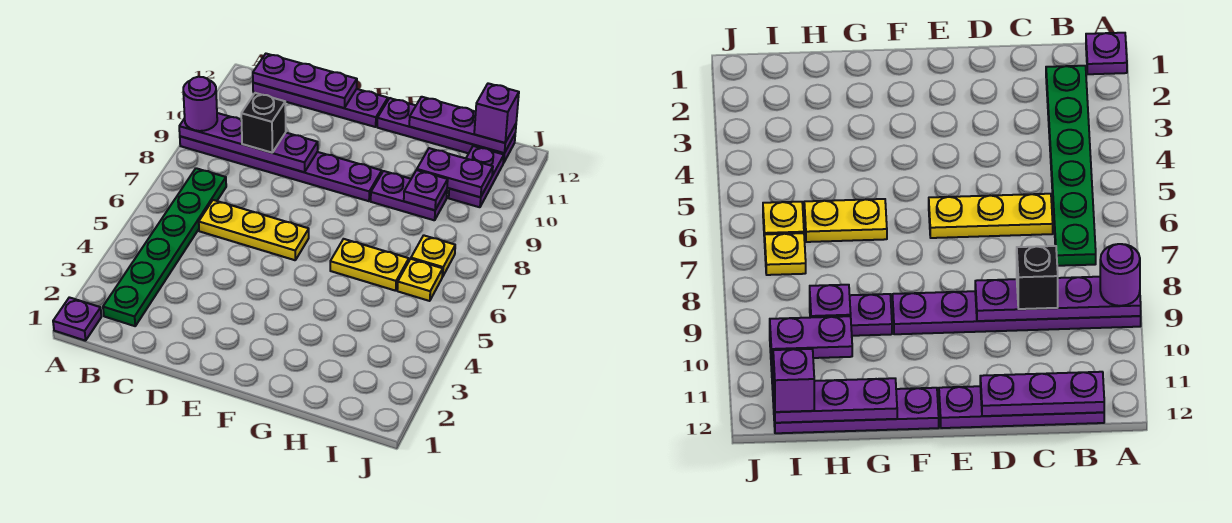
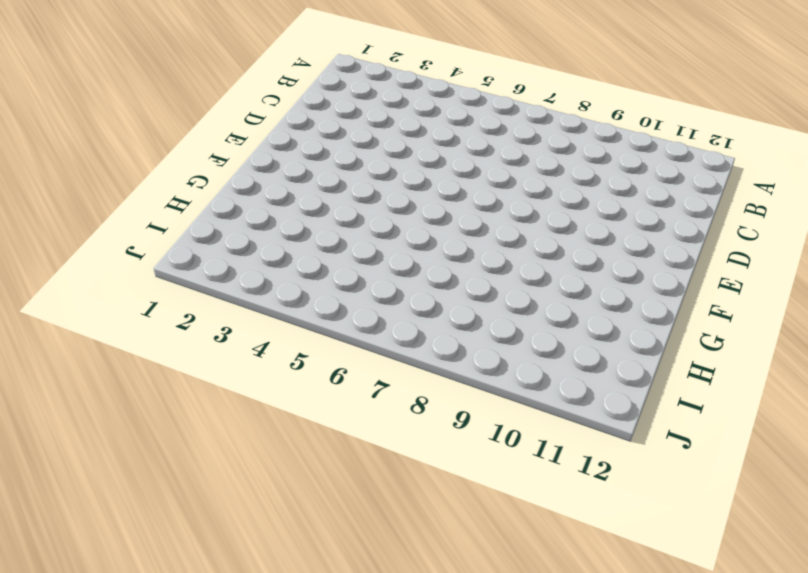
none -> purple plate A1 level 1
none -> purple plate A9:F9 level 1
none -> green plate B2:B7 level 1

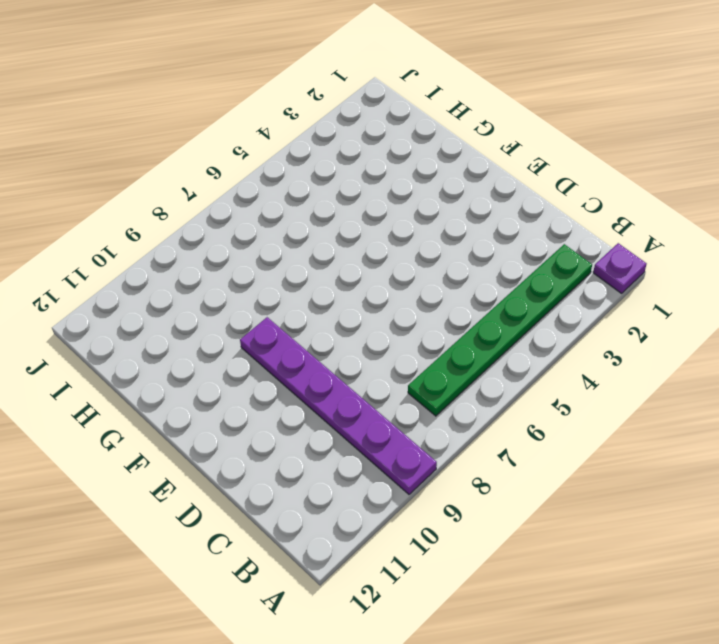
none -> purple plate B12:E12 level 1
none -> yellow plate C6:E6 level 1
none -> purple plate F12:I12 level 1

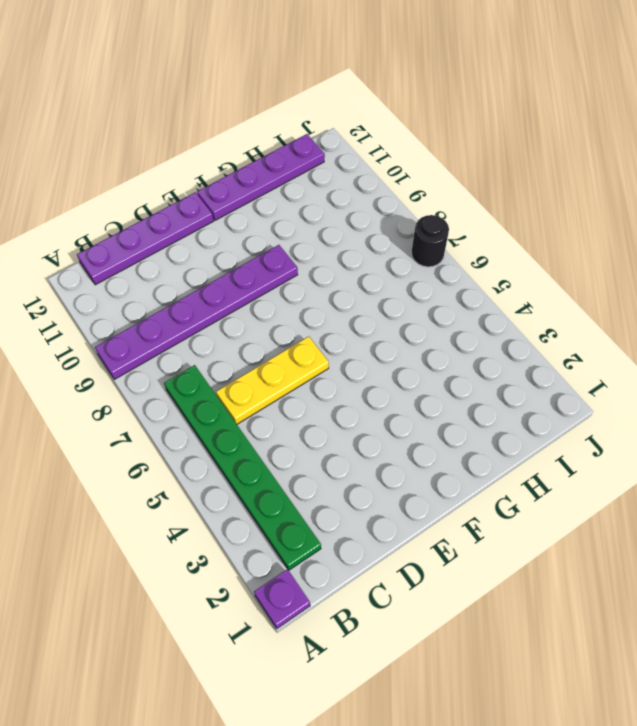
black round brick J7 level 1 -> none
none -> yellow plate G6:H6 level 1
none -> purple plate G9:H9 level 1
none -> yellow plate I6 level 1

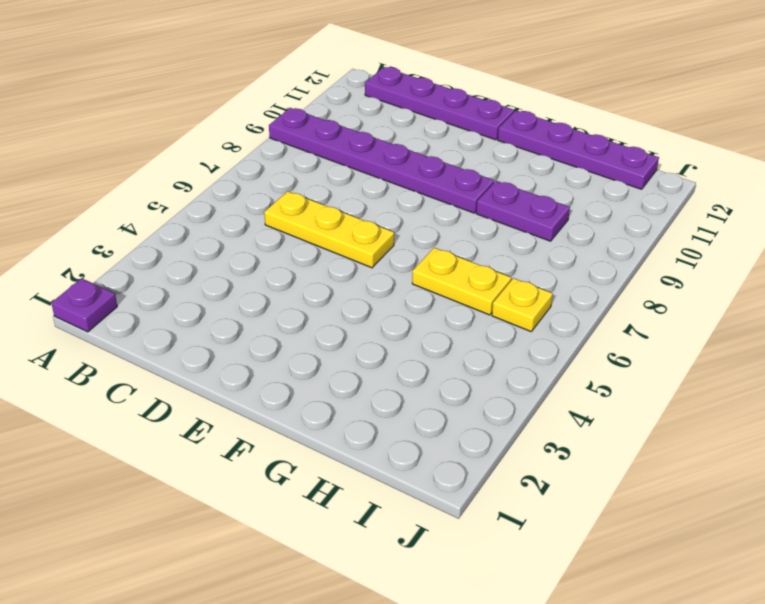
none -> green plate B2:B7 level 1
none -> yellow plate I7 level 1
none -> purple plate I10:I11 level 1

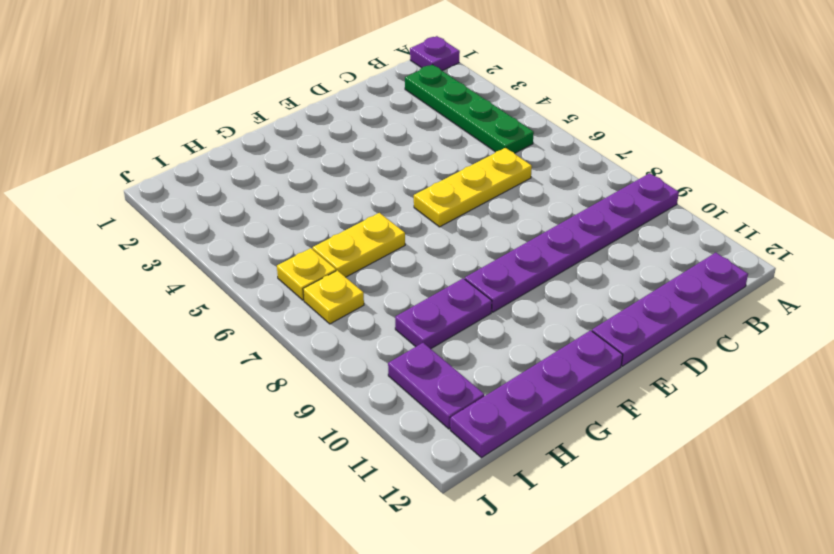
green plate B2:B5 level 1 -> green plate B2:B7 level 1
none -> purple plate A9:D9 level 2
none -> purple plate B12:D12 level 2
none -> purple plate G12:I12 level 2

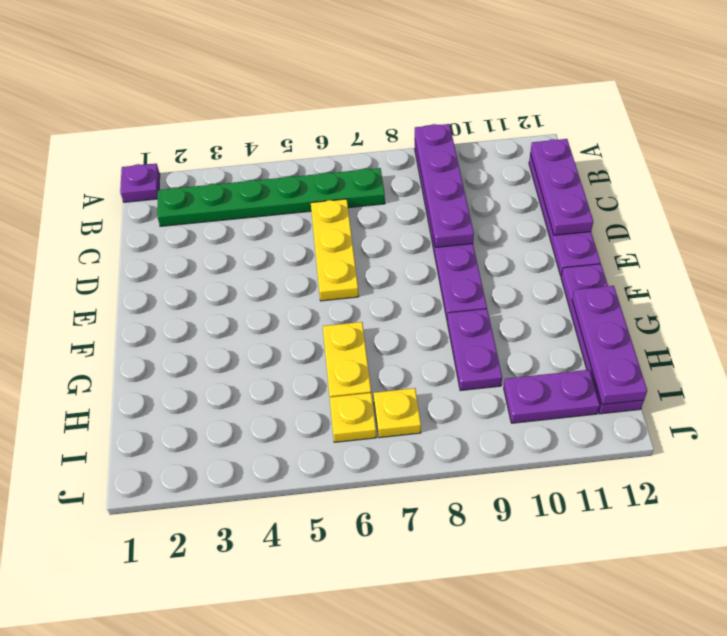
none -> purple plate H9 level 2
none -> purple plate H10:I10 level 2
none -> purple round brick A9 level 3

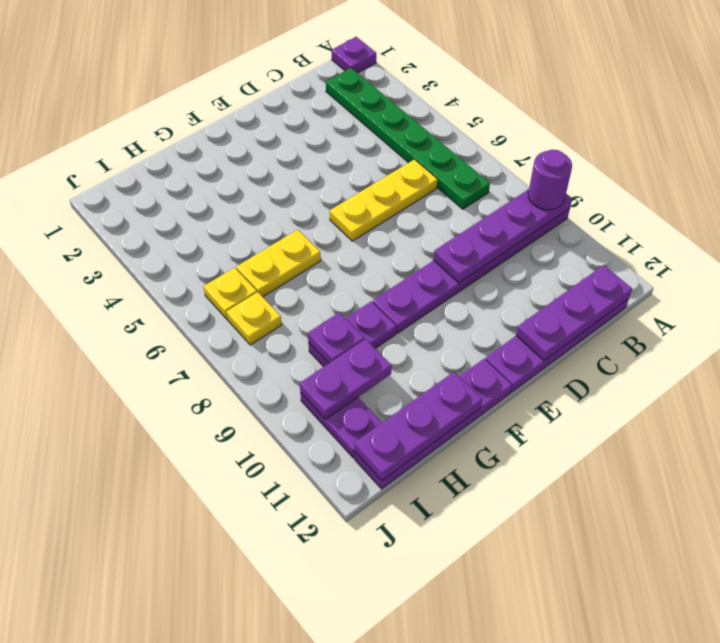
none -> black brick C9 level 3
none -> purple brick I12 level 3

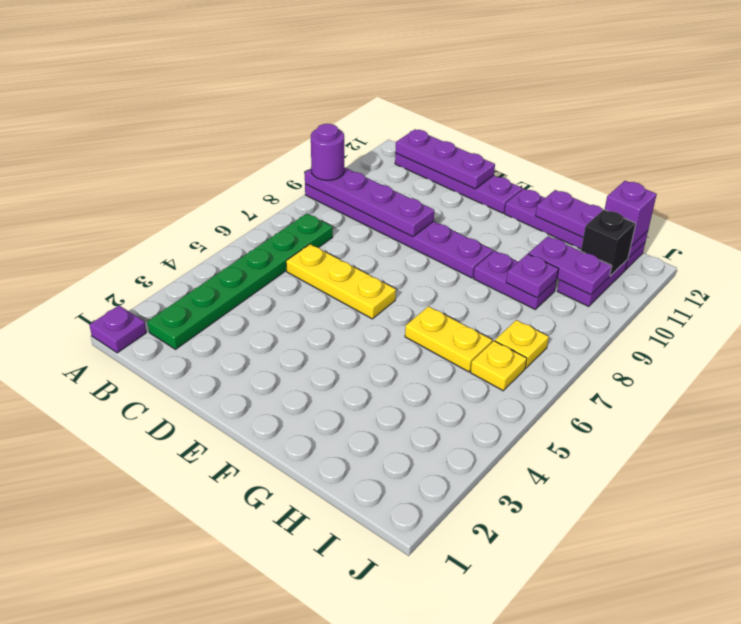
black brick I11 level 2 -> black brick C9 level 3

